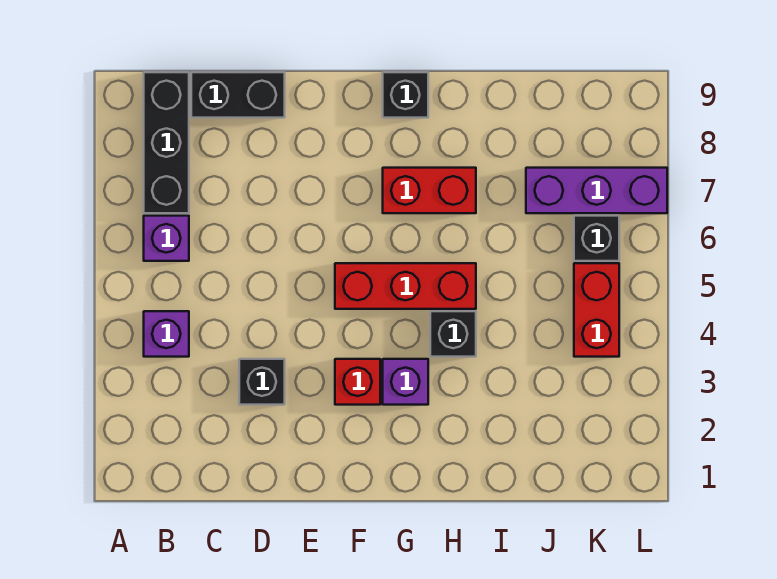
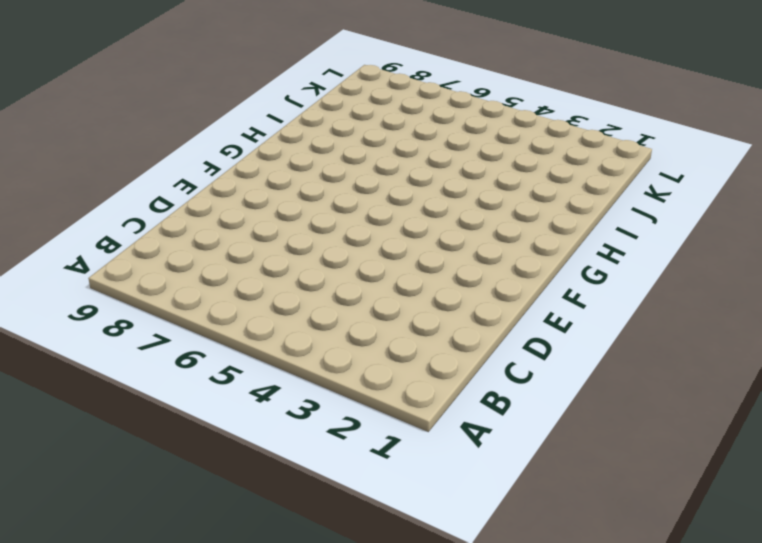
none -> purple brick B4 level 1
none -> purple brick B6 level 1
none -> black brick B7:B9 level 1

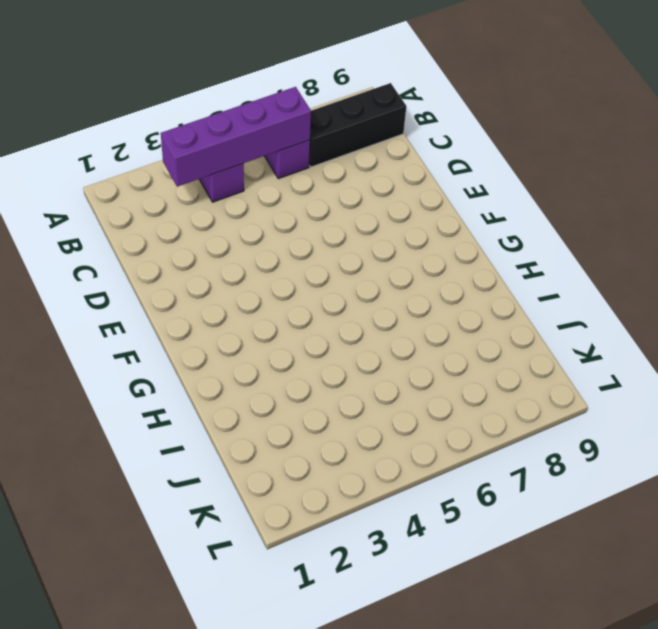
purple brick B3:B6 level 2 -> none
none -> black brick C9:D9 level 1
none -> black brick D3 level 1
none -> red brick F3 level 1

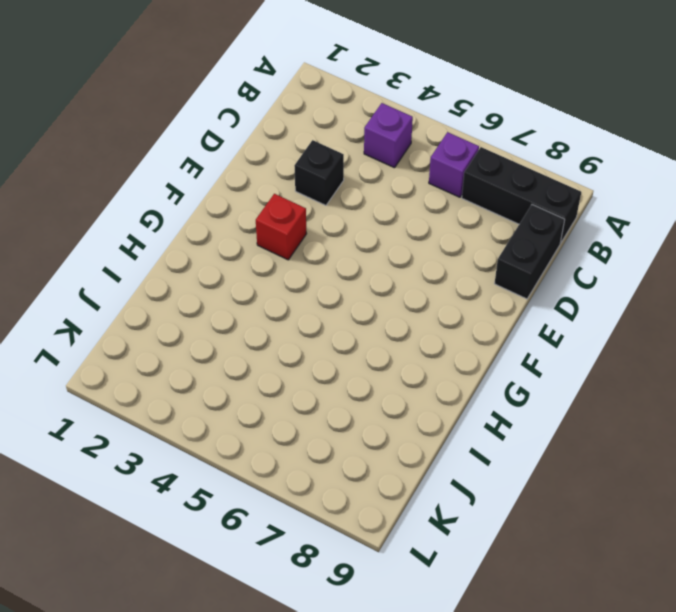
none -> red brick F5:H5 level 1
none -> purple brick G3 level 1
none -> red brick G7:H7 level 1

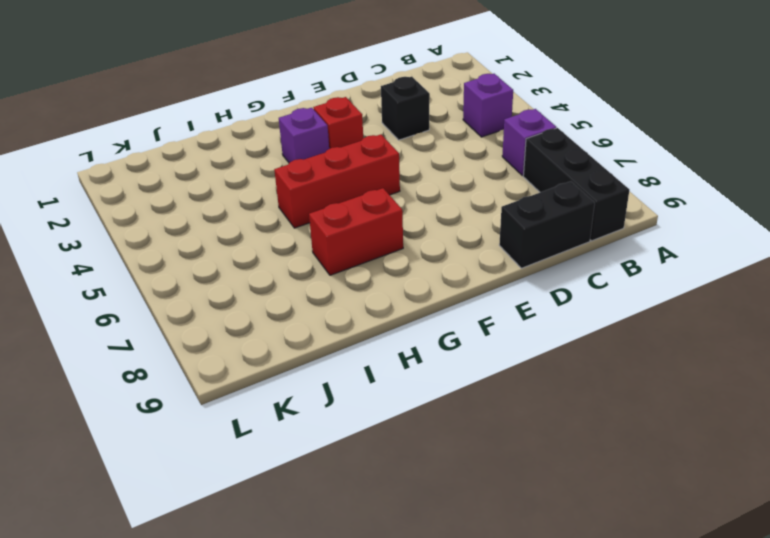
none -> black brick G9 level 1
none -> black brick H4 level 1
none -> purple brick J7:L7 level 1

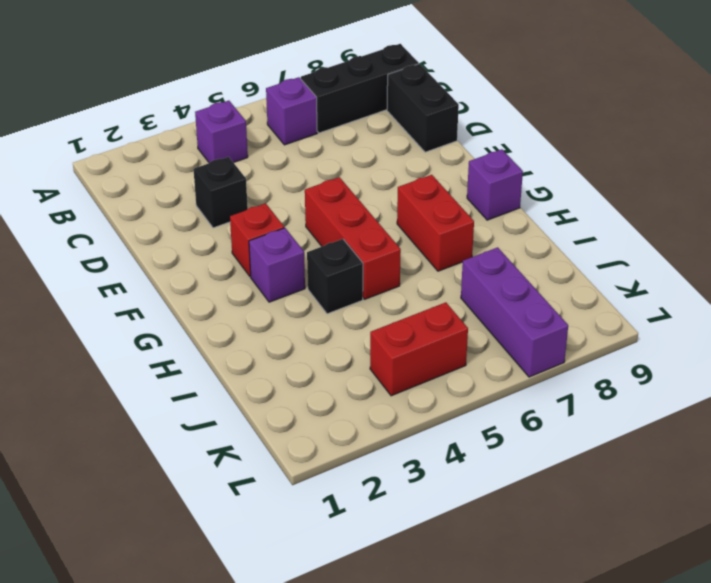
purple brick G9 level 1 -> black brick G9 level 1
none -> black brick K6 level 1

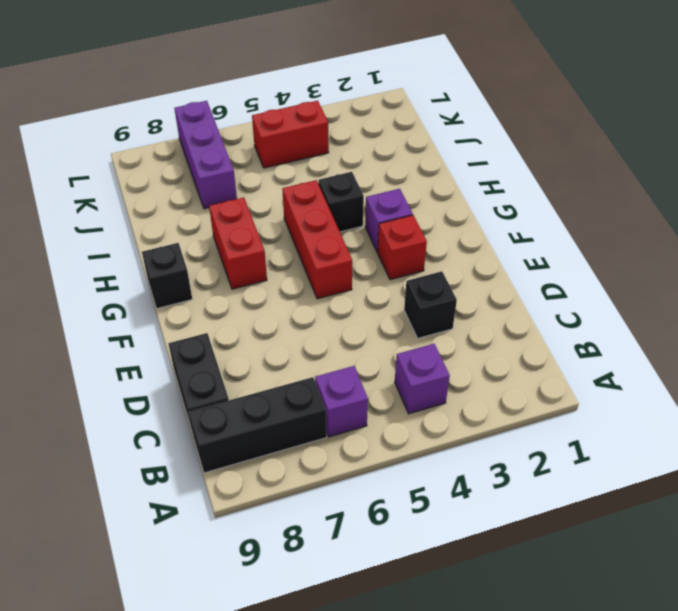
none -> black brick K6 level 1

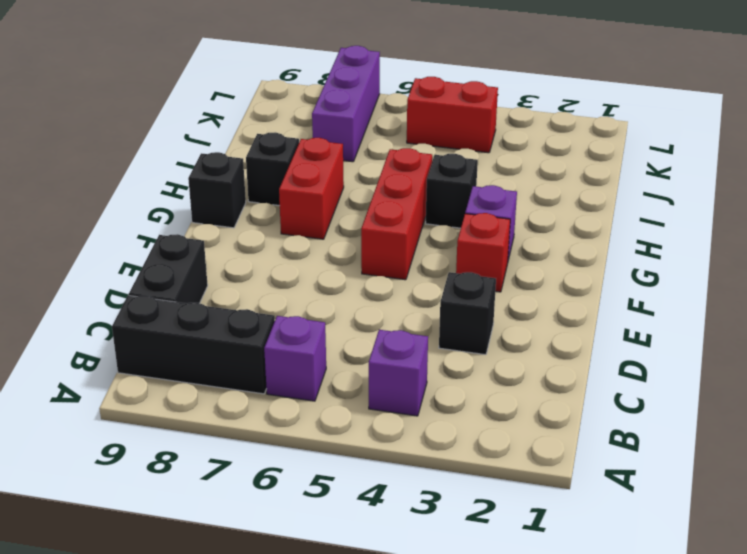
black brick H8 level 1 -> black brick K6 level 1

